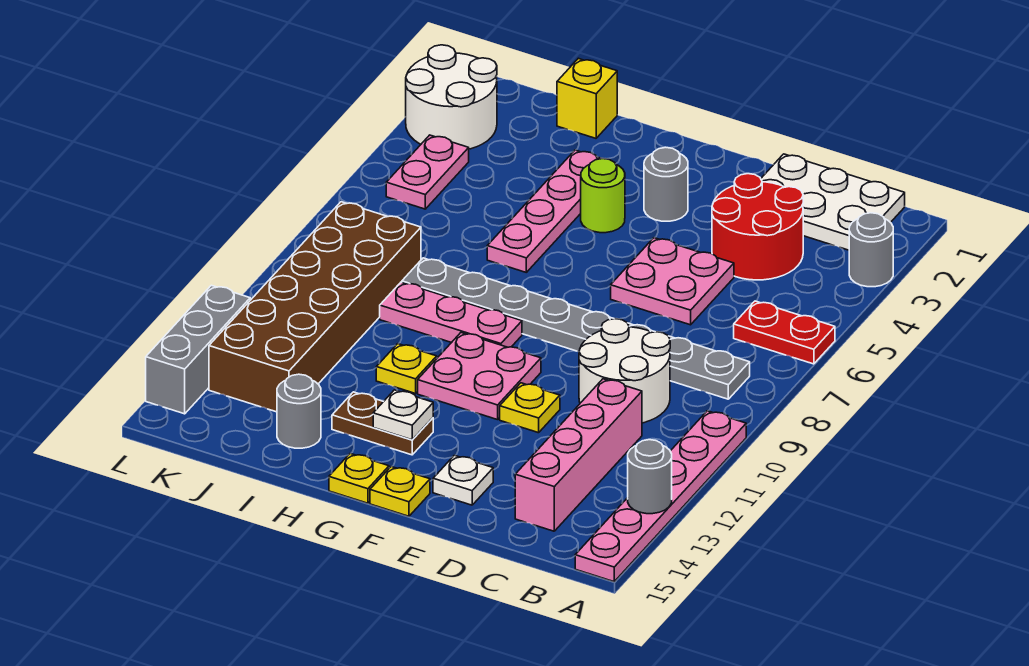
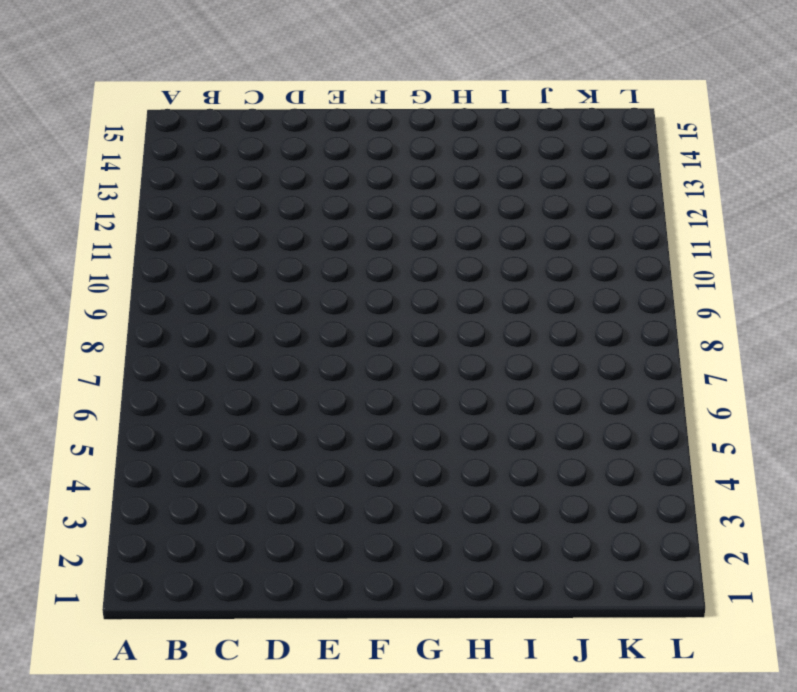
none -> grey round brick A3 level 1
none -> red plate A6:B6 level 1
none -> pink plate A10:A15 level 1

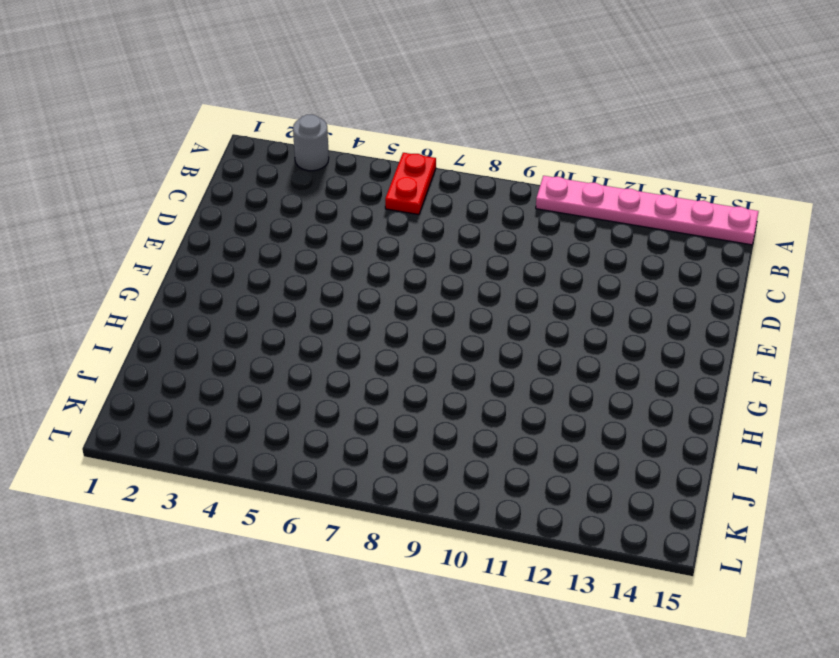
none -> white plate B1:D2 level 1
none -> grey plate B8:I8 level 1
none -> red round brick C3:D4 level 1

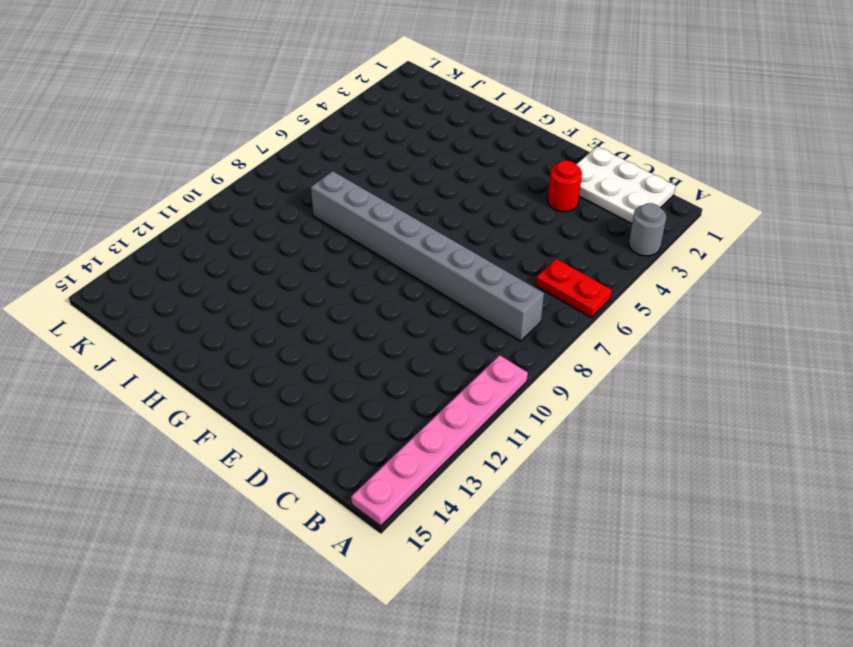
grey brick B8:I8 level 1 -> grey plate B8:I8 level 1
red round brick D3 level 1 -> red round brick C3:D4 level 1
none -> white round brick C9:D10 level 1
none -> pink brick C11:C14 level 1
none -> pink plate D5:E6 level 1

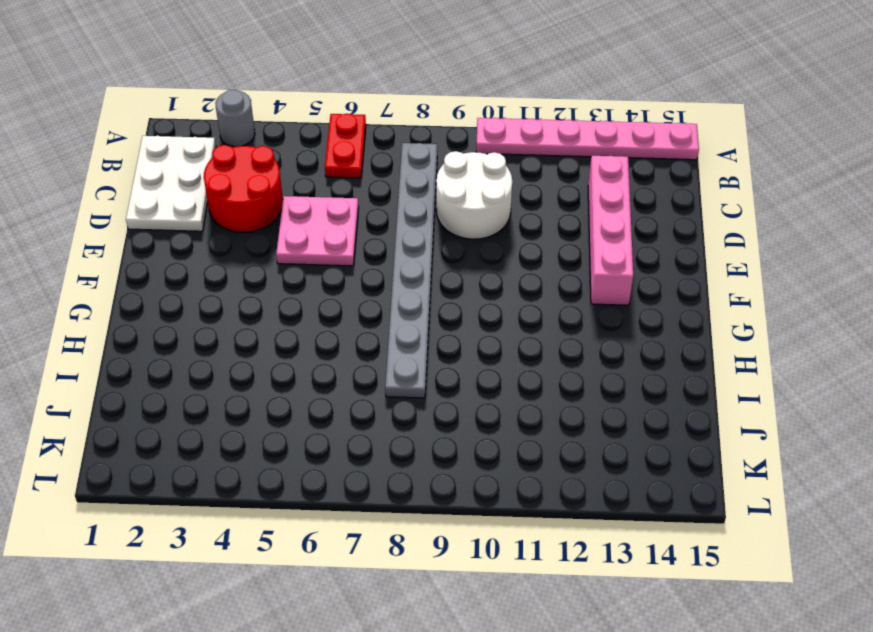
pink brick C13:F13 level 1 -> pink brick C11:C14 level 1
none -> yellow plate E11 level 1
none -> white plate E14 level 1
none -> grey round brick F3 level 1

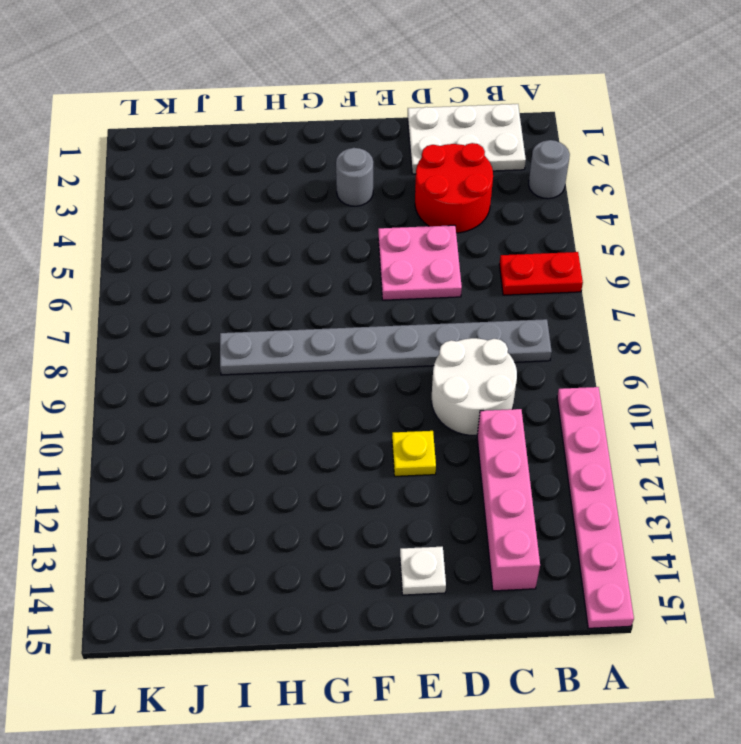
none -> pink plate F10:G11 level 1
none -> yellow plate F15 level 1
none -> lime round brick G4 level 1

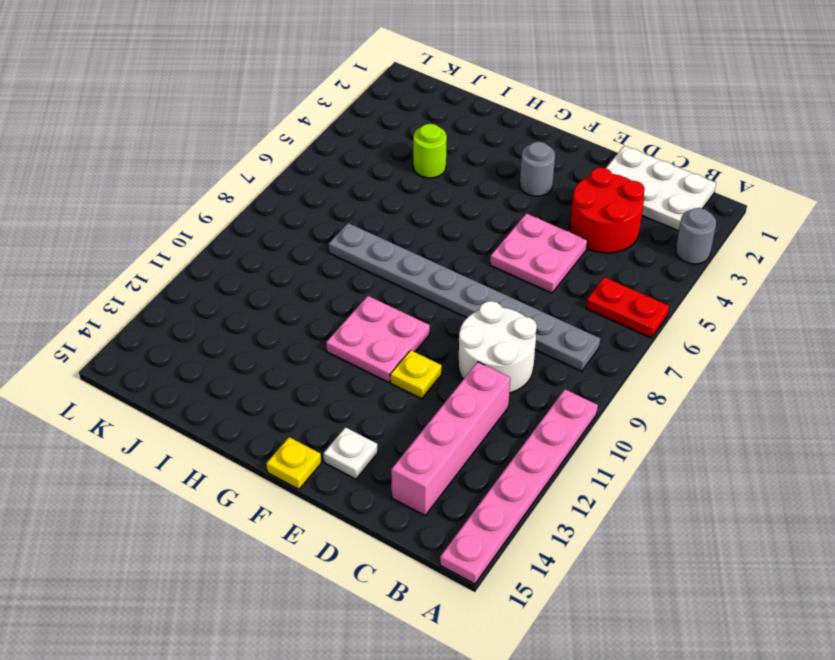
lime round brick I4 level 1 -> lime round brick G4 level 1
none -> pink plate G9:I9 level 1
none -> brown plate G13:H13 level 1
none -> yellow plate G15 level 1

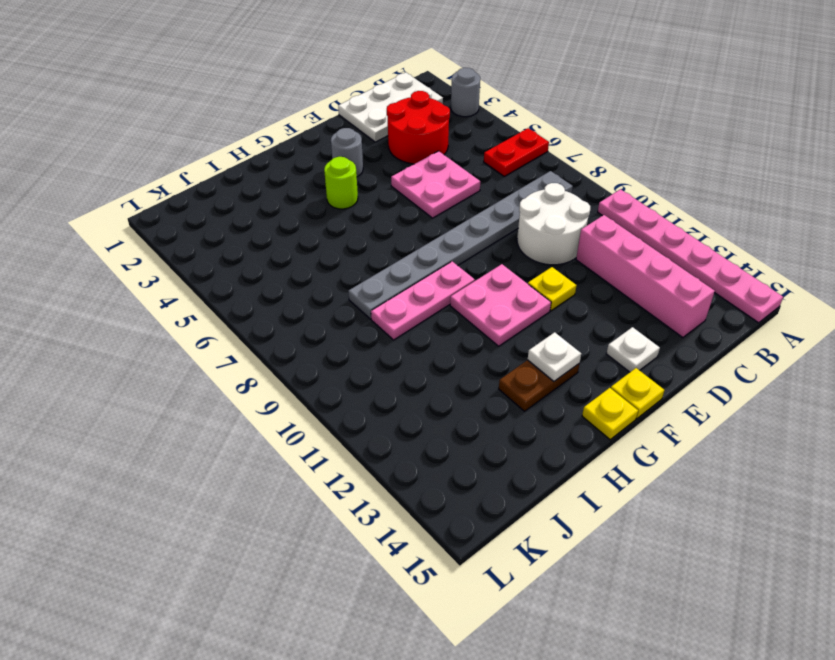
none -> pink plate H3:H6 level 1
none -> yellow plate H11 level 1
none -> yellow brick I1 level 1

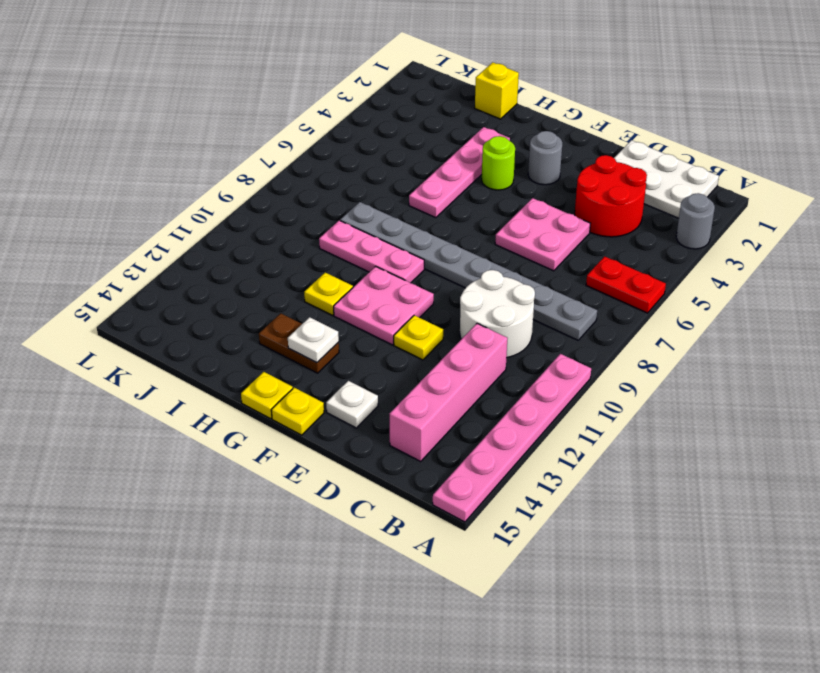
none -> grey round brick I14 level 1
none -> brown brick J8:K13 level 1
none -> white round brick K2:L3 level 1

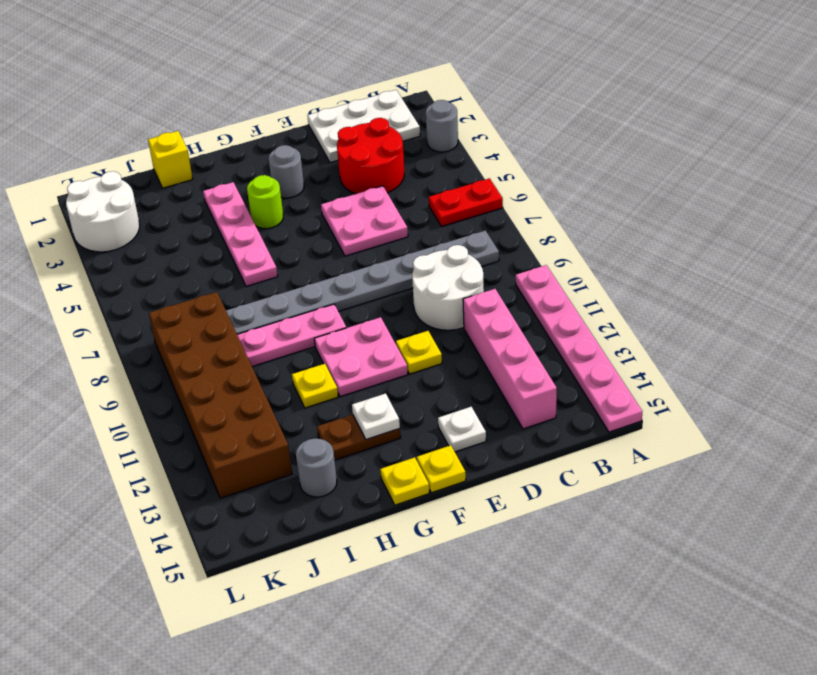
none -> pink plate K4:K5 level 1
none -> grey brick L12:L14 level 1
none -> grey round brick A13 level 2

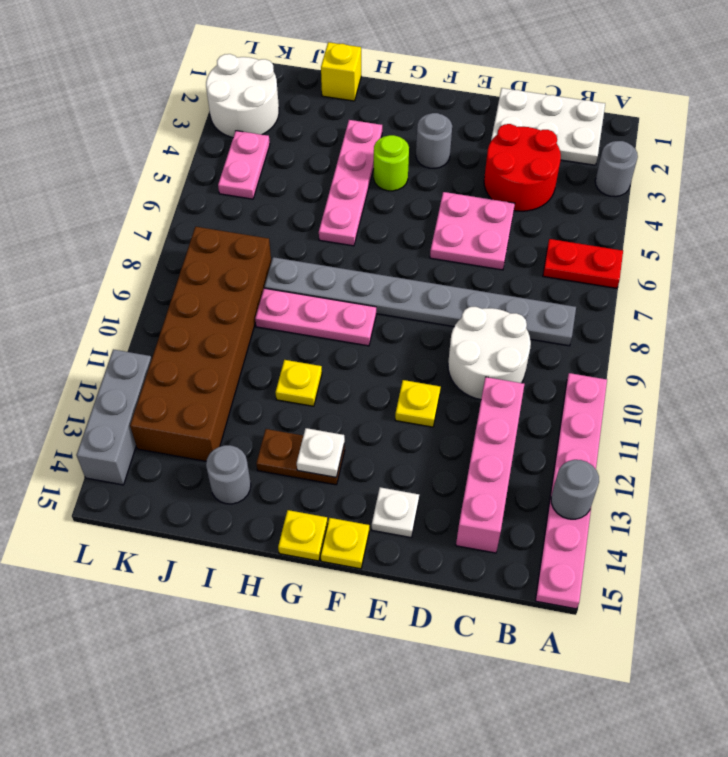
none -> pink plate F10:G11 level 1

